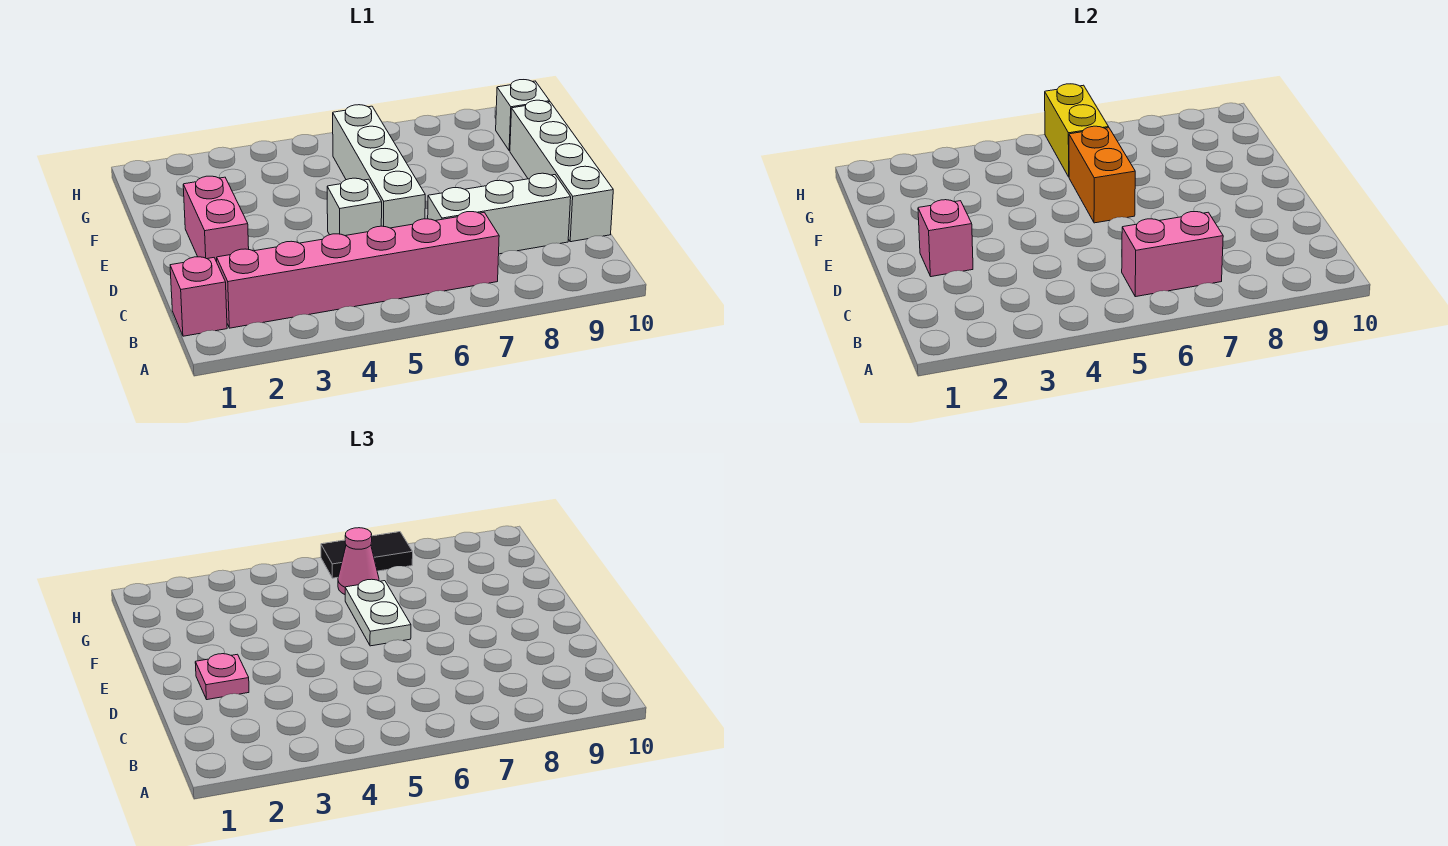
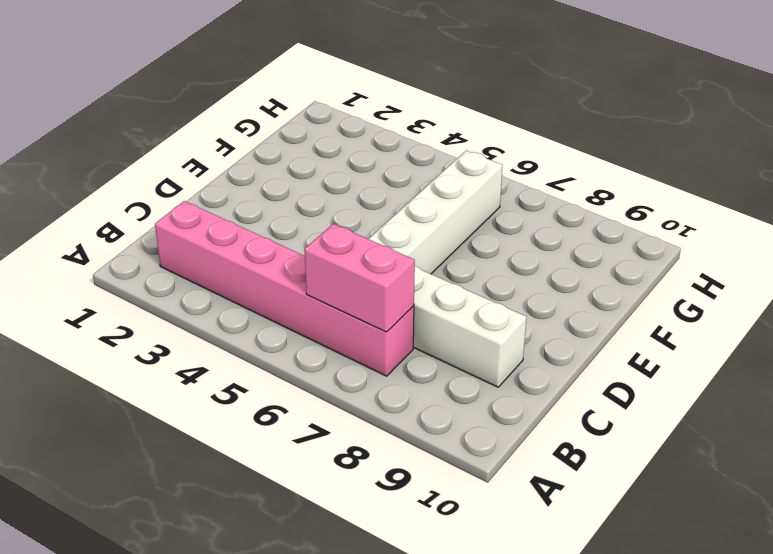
none -> pink brick B1 level 1
none -> white brick C10:F10 level 1
none -> pink brick D2:E2 level 1

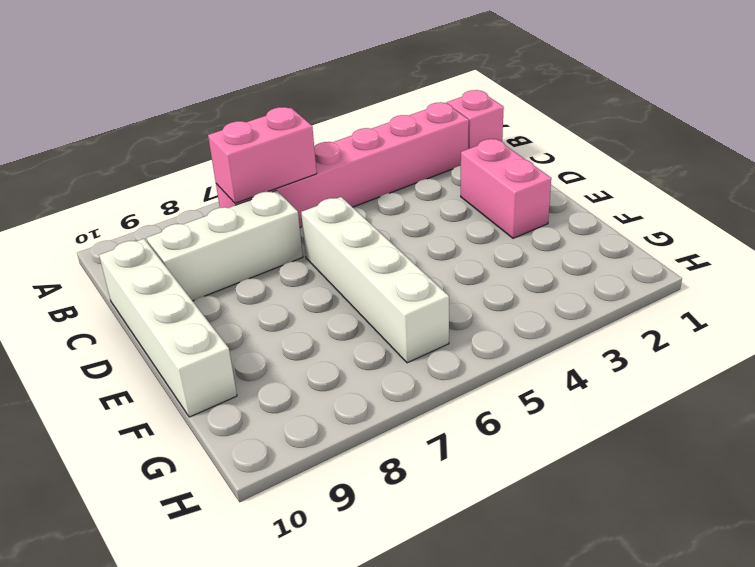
none -> white brick D5 level 1
none -> white brick G10 level 1
none -> pink brick D2 level 2

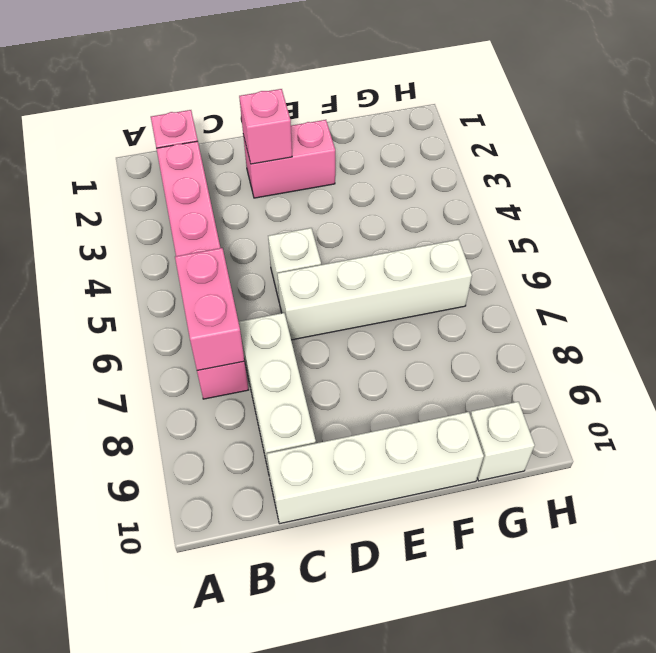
none -> orange brick E6:F6 level 2
none -> yellow brick G6:H6 level 2
none -> pink plate D2 level 3

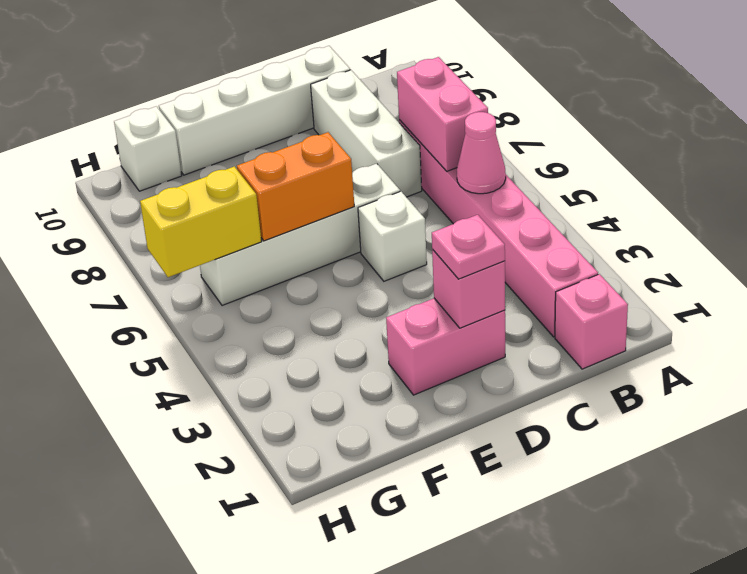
pink cone B5 level 2 -> pink cone G6 level 3
none -> white plate E6:F6 level 3
none -> black tile H6:H7 level 3

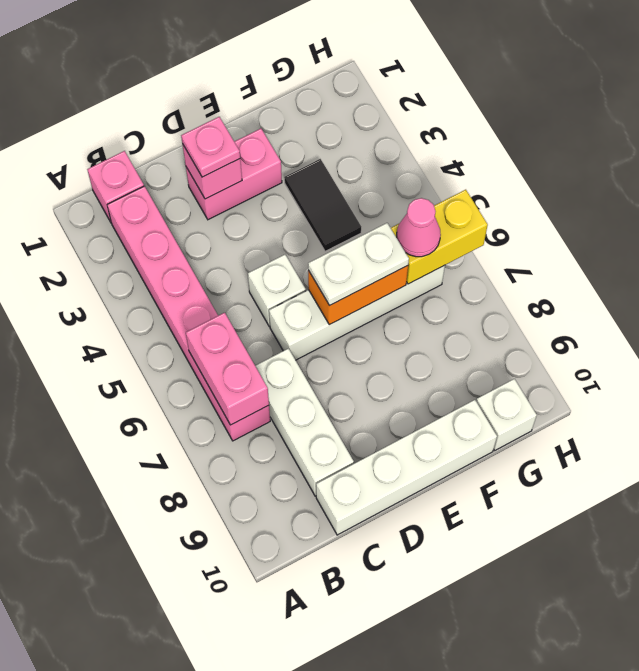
black tile F3:F4 level 1 -> black tile H6:H7 level 3

